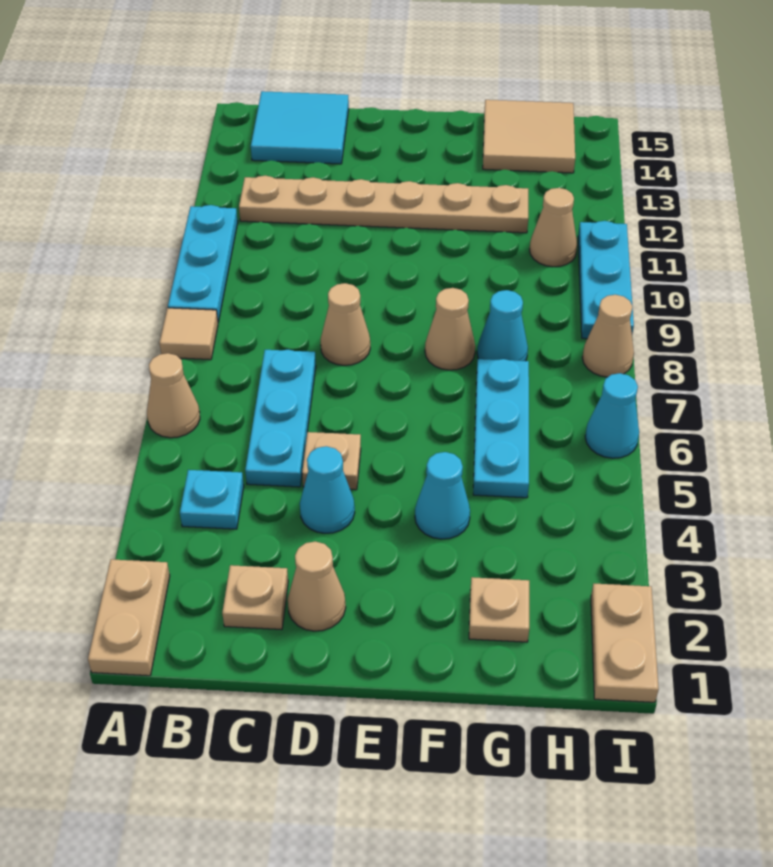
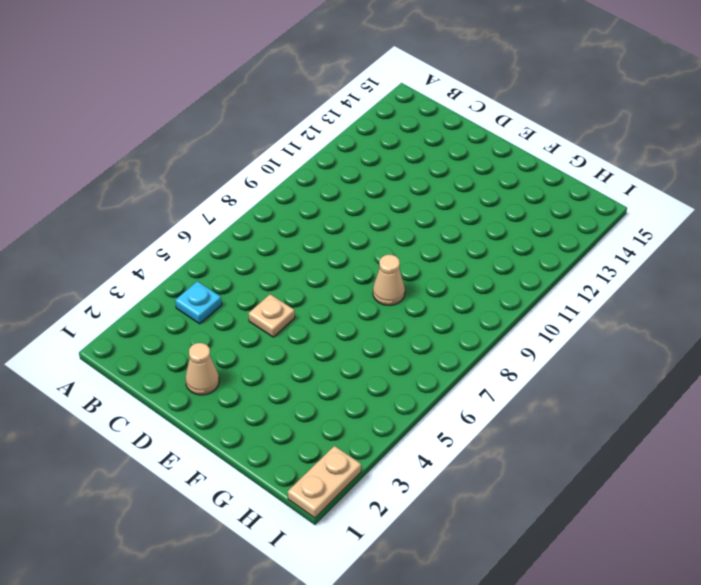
none -> tan plate A1:A2 level 1
none -> tan cone A6 level 1
none -> tan tile A8 level 1

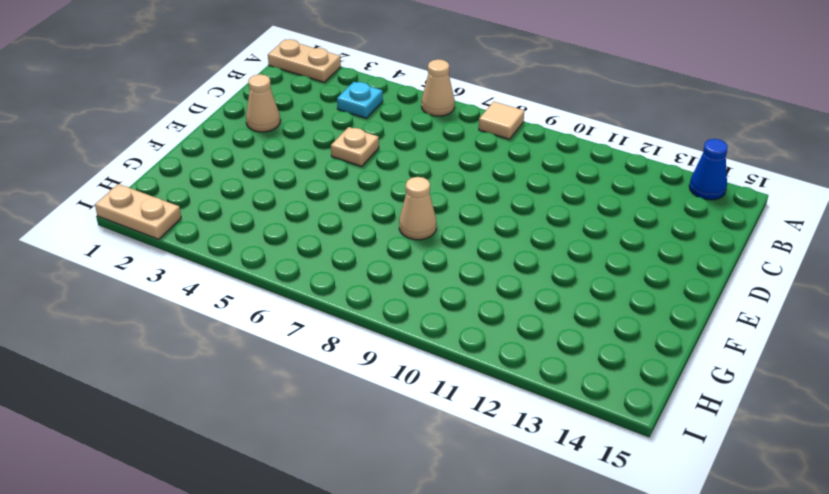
blue cone A14 level 1 -> none
none -> cyan plate A9:A11 level 1
none -> tan plate B12:G12 level 1
none -> cyan tile B14:C15 level 1

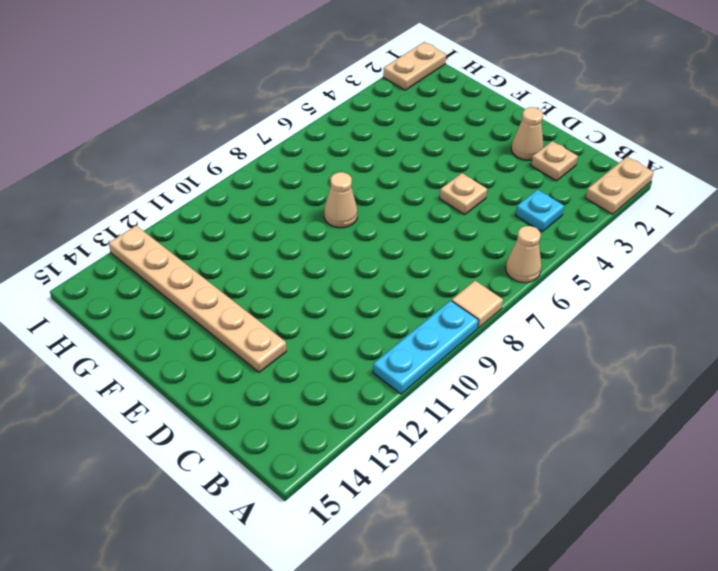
tan plate D13:I13 level 1 -> tan plate B12:G12 level 1
none -> cyan tile B14:C15 level 1
none -> cyan plate C5:C7 level 1
none -> cyan cone D4 level 1

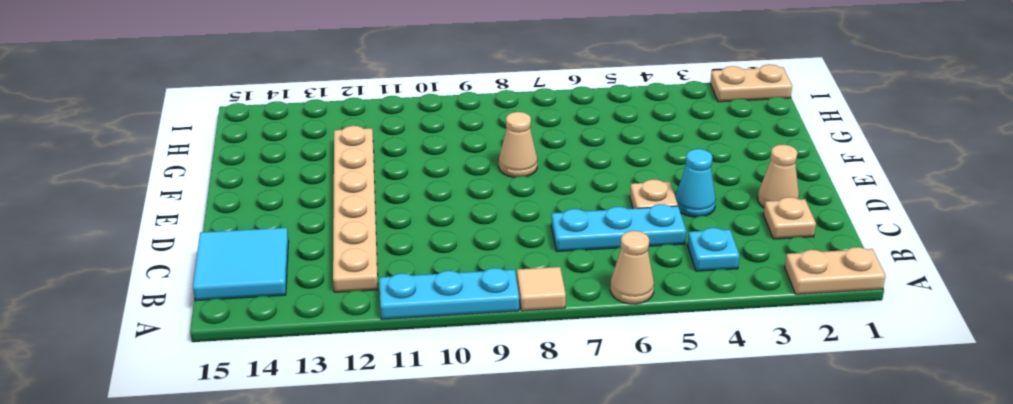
none -> tan cone D8 level 1
none -> cyan cone F4 level 1
none -> tan plate G2 level 1

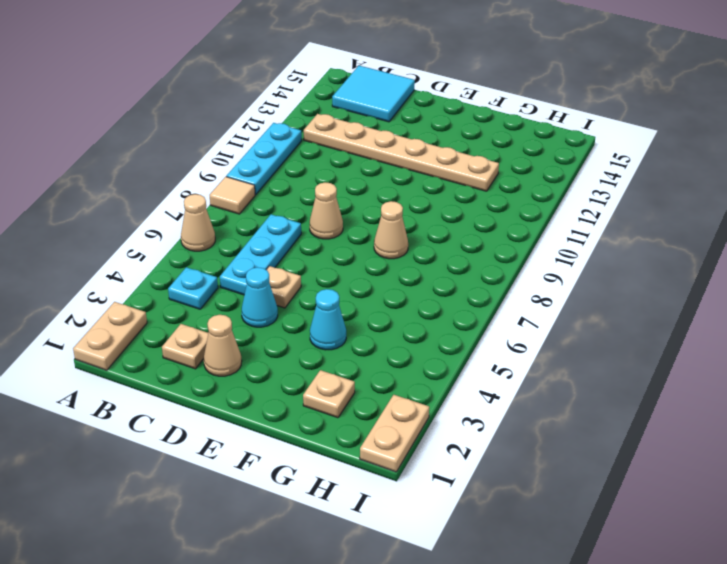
none -> cyan plate G5:G7 level 1
none -> cyan cone G8 level 1
none -> tan tile G14:H15 level 1

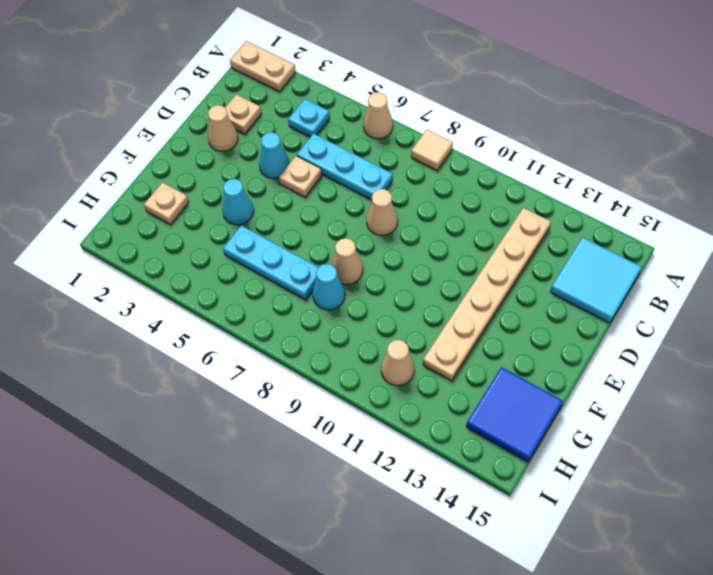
blue tile G14:H15 level 1 -> tan tile G14:H15 level 1
none -> cyan plate A9:A11 level 1
none -> tan plate I1:I2 level 1
none -> cyan cone I6 level 1

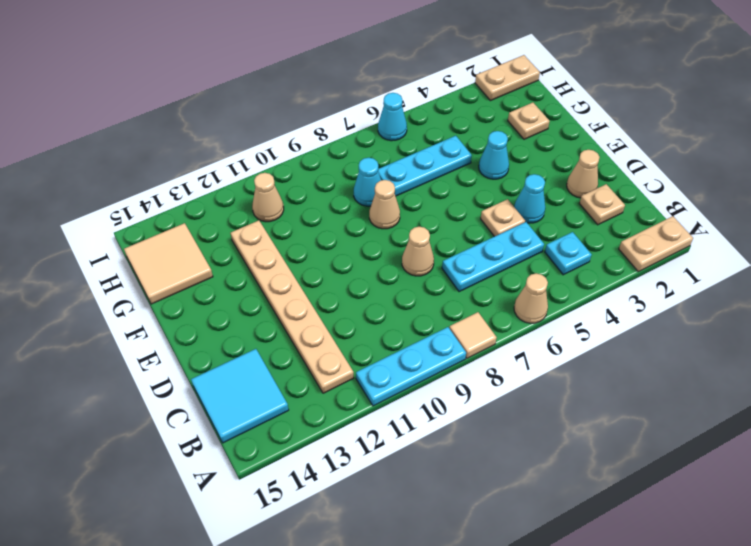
none -> tan cone I8 level 1
none -> cyan plate I9:I11 level 1

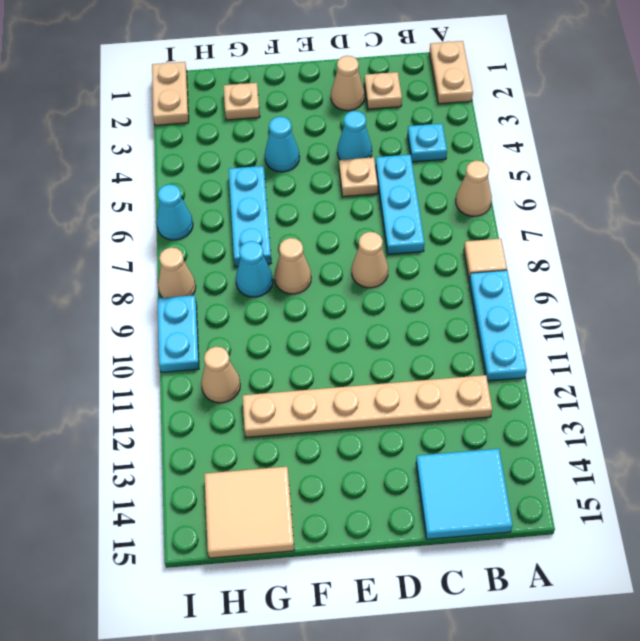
cyan plate I9:I10 level 1 -> cyan plate I9:I11 level 1

